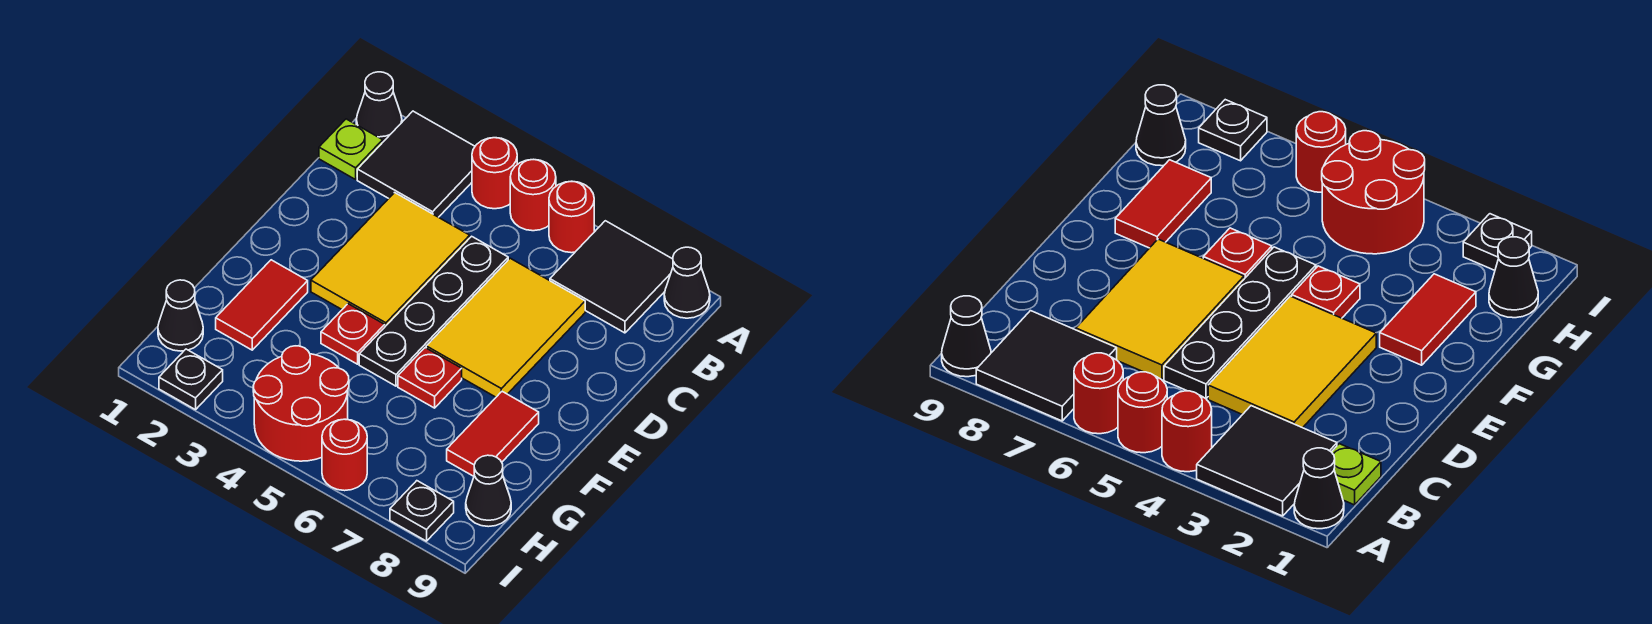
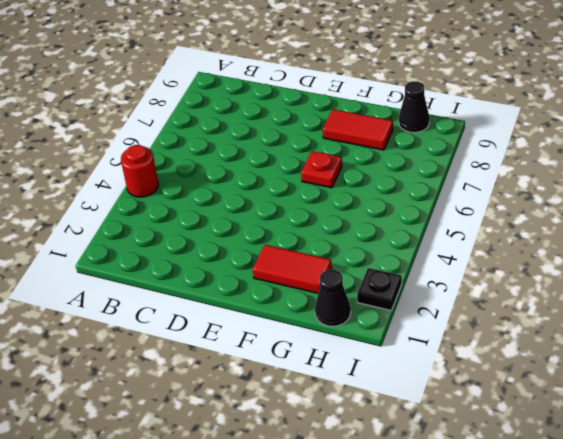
none -> black cone A1 level 1
none -> black tile A2:B3 level 1
none -> red round brick A5 level 1

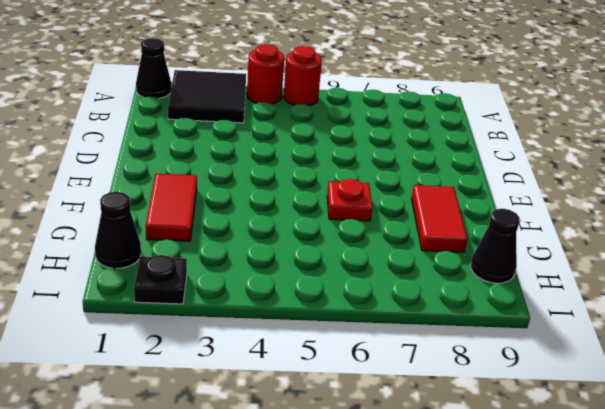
none -> red round brick A6 level 1
none -> black tile A7:B8 level 1
none -> black cone A9 level 1

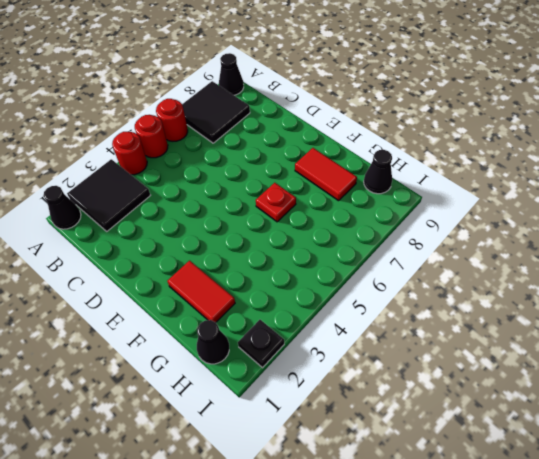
none -> lime plate B1 level 1
none -> yellow tile C3:E4 level 1
none -> black plate C5:F5 level 1

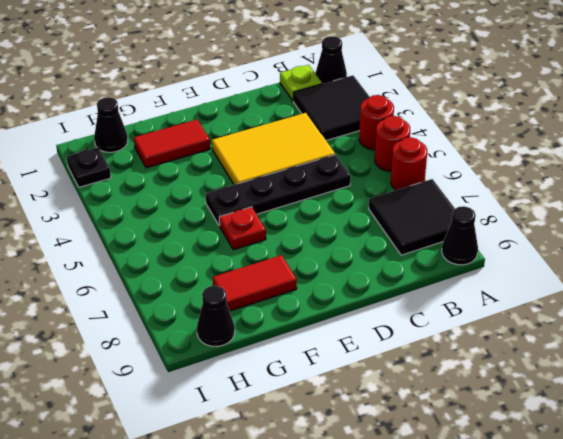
none -> yellow tile C6:E7 level 1
none -> red plate F4 level 1
none -> red round brick H4:I5 level 1

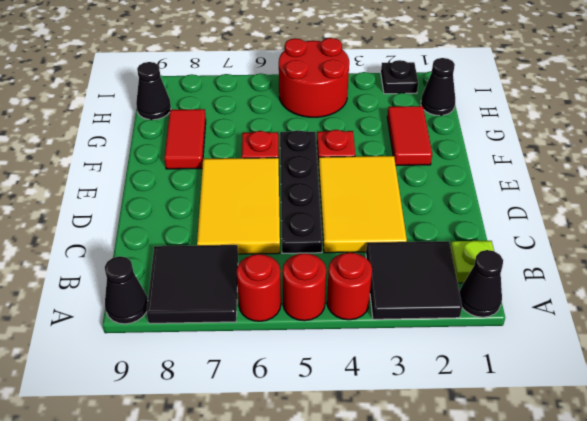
none -> red round brick I6 level 1
none -> black plate I8 level 1

